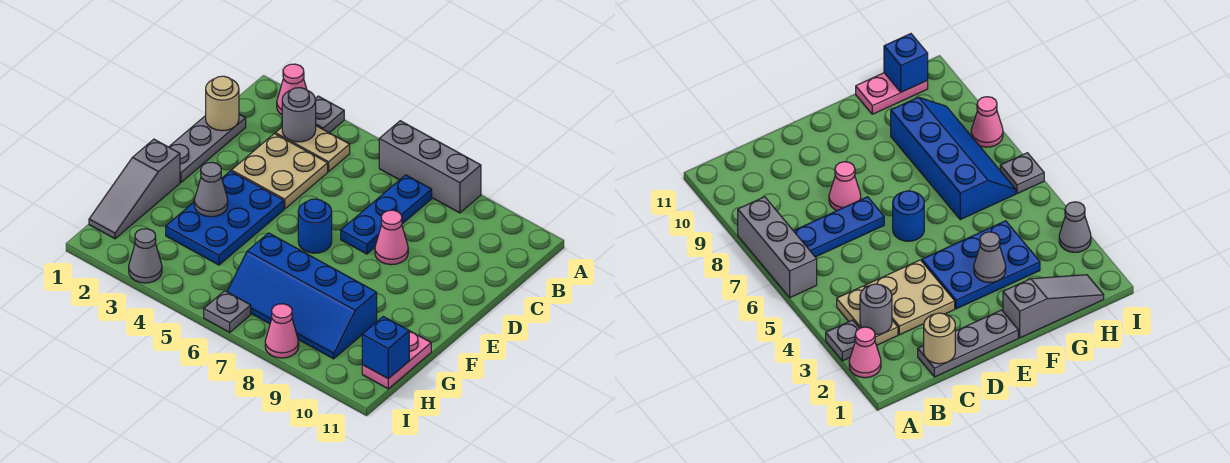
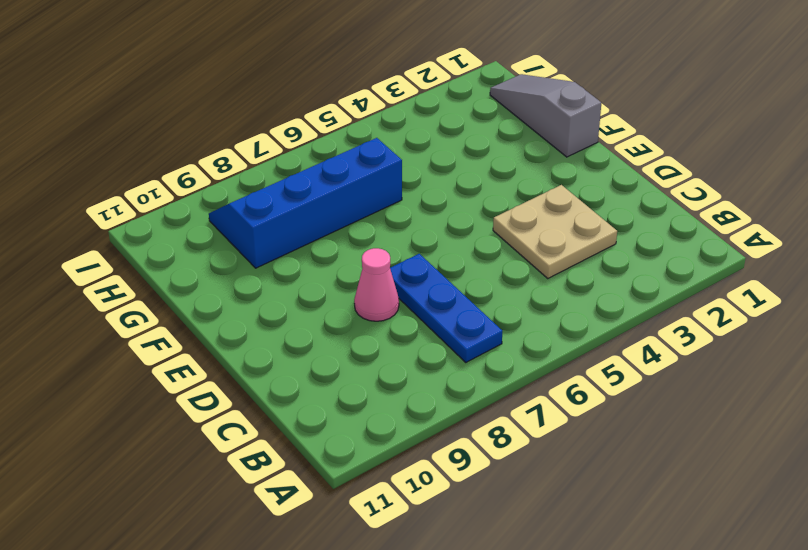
none -> pink cone A2 level 1
none -> grey plate A3 level 1
none -> grey brick A6:A8 level 1

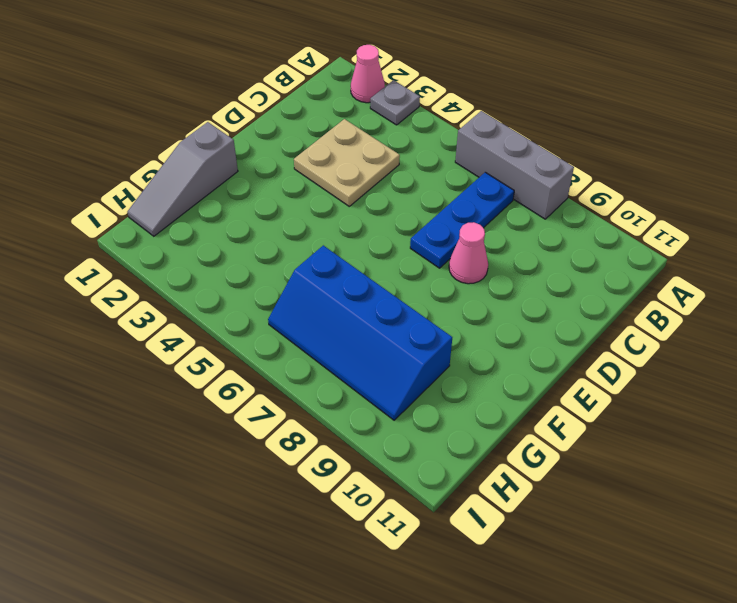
none -> tan plate B3:B4 level 1
none -> grey plate C1:E1 level 1
none -> blue plate E3:G4 level 1

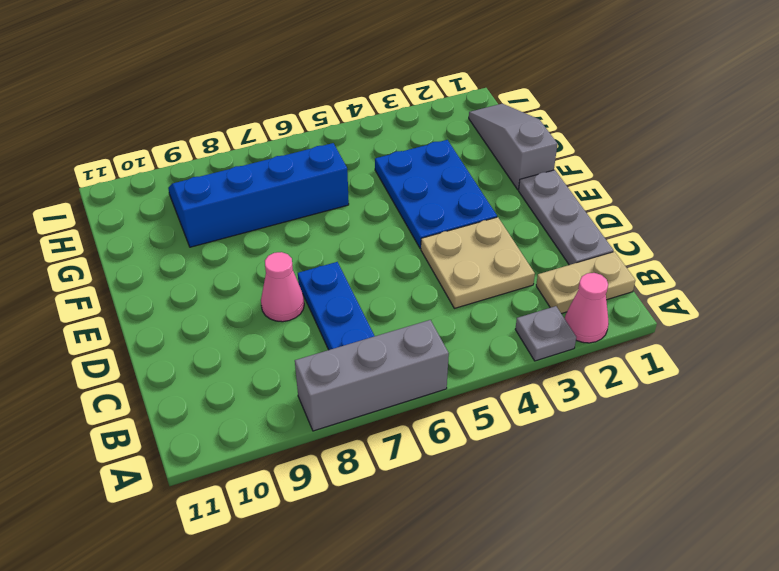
tan plate B1:B2 level 1 -> tan plate B3:B4 level 1
none -> blue round brick E6 level 1
none -> pink plate G11:H11 level 1
none -> grey cone I3 level 1

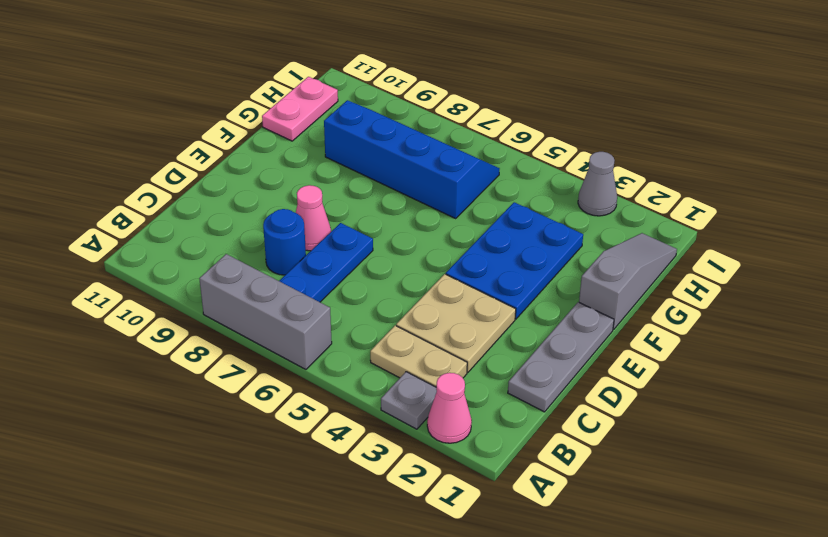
blue round brick C8 level 1 -> blue round brick E6 level 1
none -> grey plate I6 level 1
none -> pink cone I8 level 1
none -> grey round brick B3 level 2

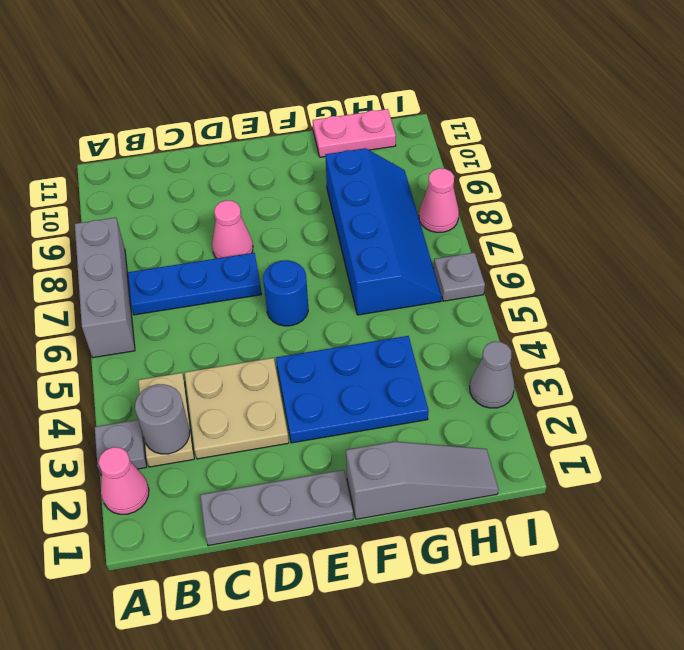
none -> tan round brick C1 level 2
none -> grey cone F3 level 2
none -> blue brick H11 level 2

